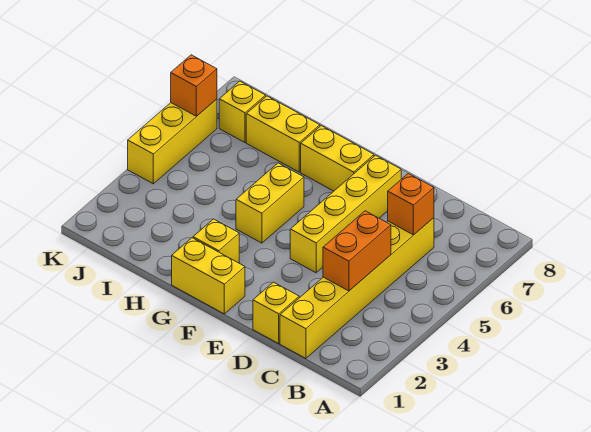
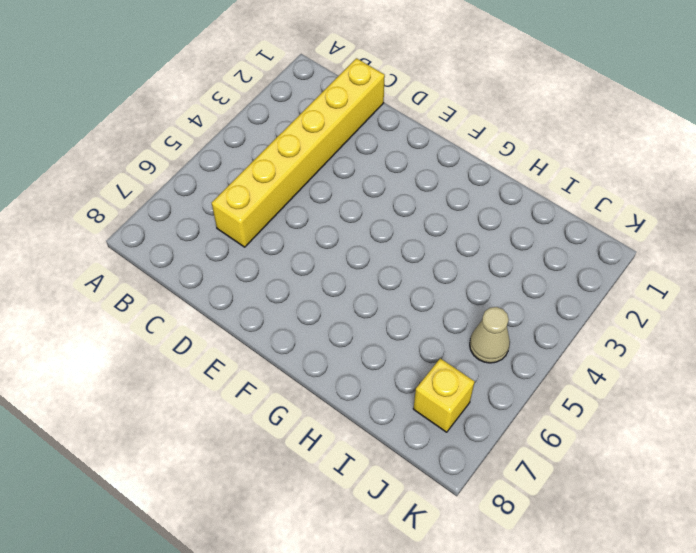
tan cone J5 level 1 -> none
none -> yellow brick D1 level 1
none -> yellow brick E4:E7 level 1
none -> yellow brick F1:G1 level 1

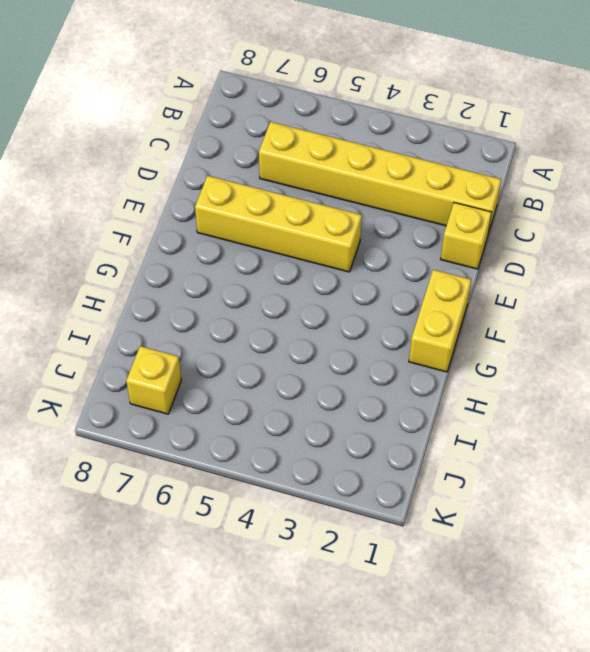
none -> yellow brick F7:G7 level 1
none -> yellow brick G2 level 1
none -> yellow brick G4:G5 level 1

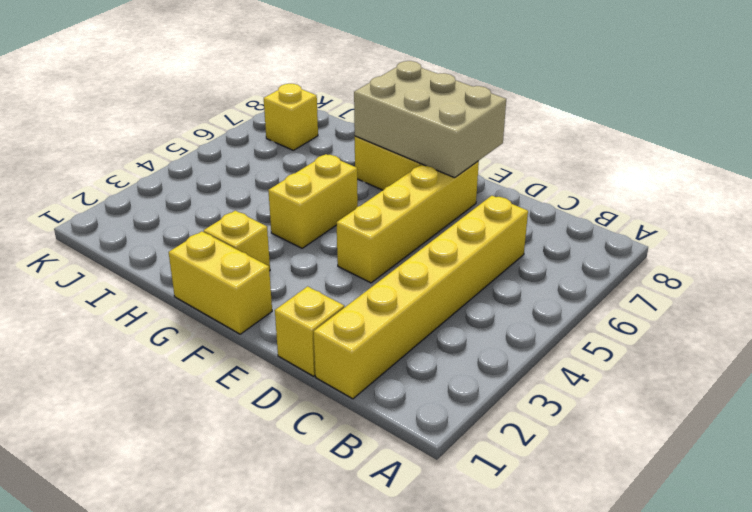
tan brick E7:G8 level 2 -> none
none -> yellow brick H7:I7 level 1
none -> yellow brick K4:K6 level 1
none -> orange brick C3:C4 level 2

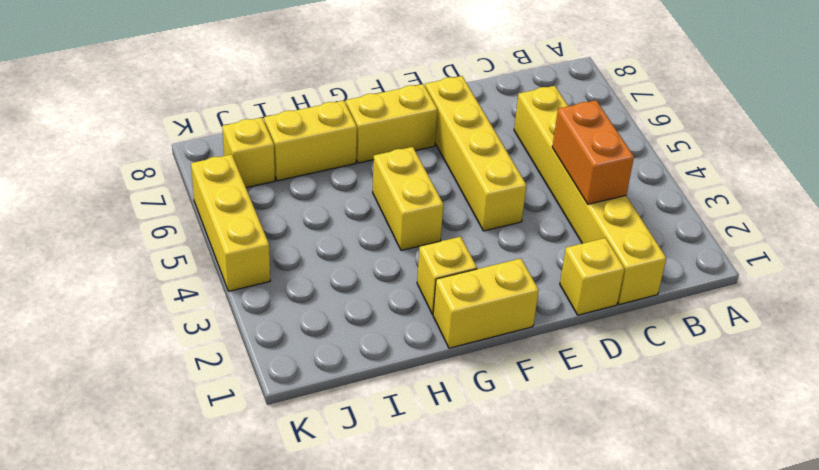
none -> orange brick C6 level 2
none -> orange brick K6 level 2

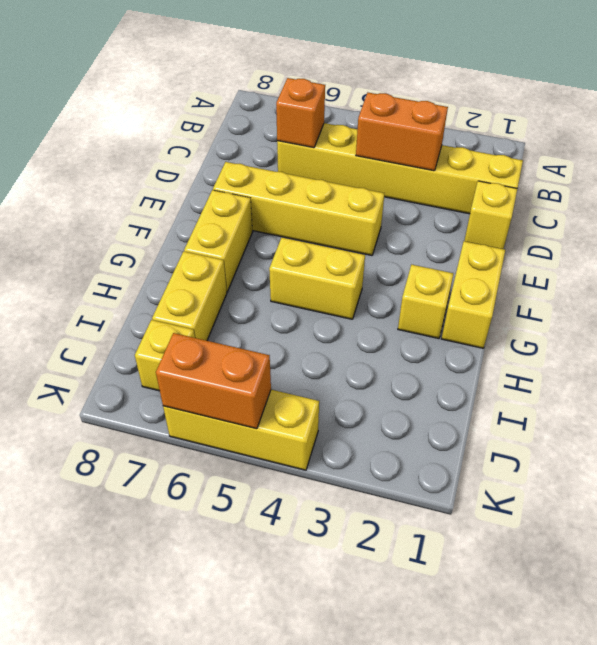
orange brick K5:K6 level 2 -> orange brick K6 level 2

